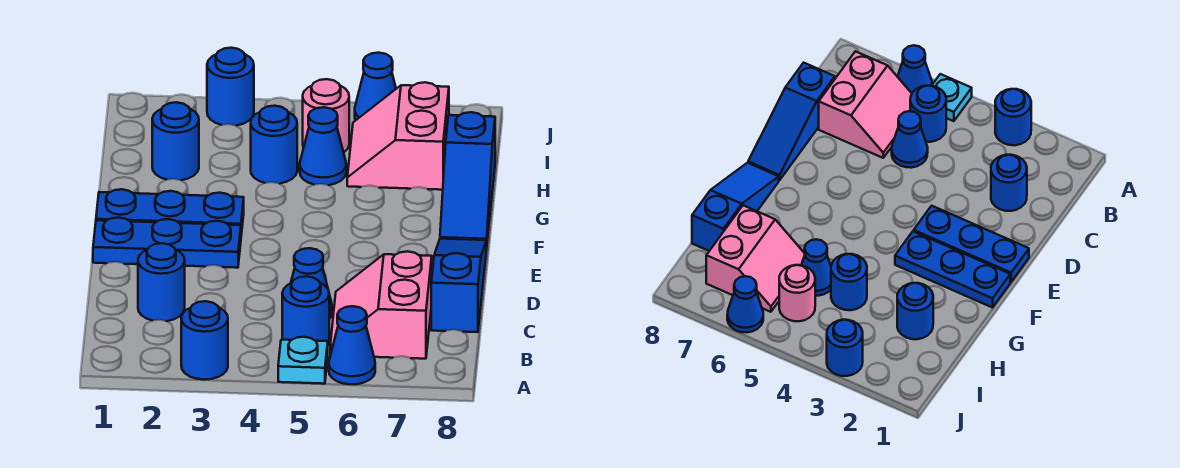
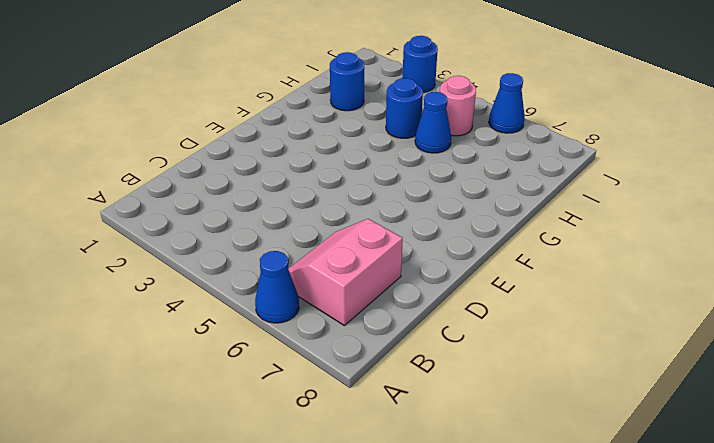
none -> blue round brick A3 level 1
none -> cyan plate A5 level 1
none -> blue round brick B5 level 1

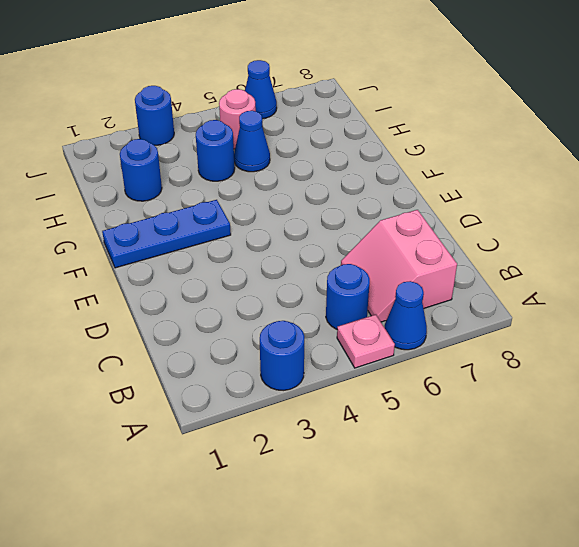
pink plate A5 level 1 -> cyan plate A5 level 1
none -> blue round brick C2 level 1
none -> blue cone C5 level 1
none -> blue slope C8:E8 level 1 top C

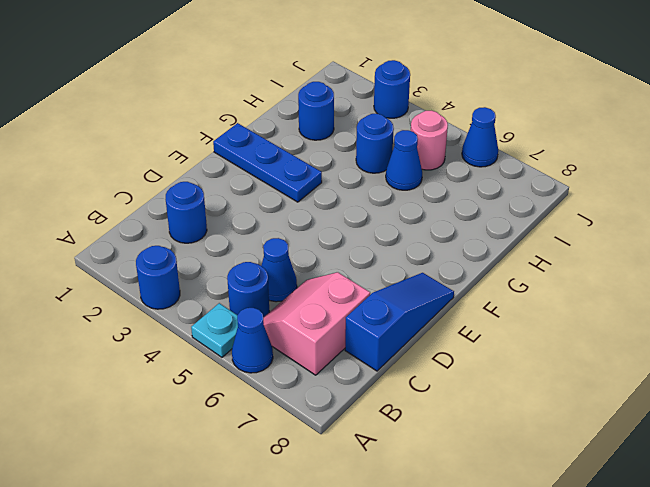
none -> blue plate E1:E3 level 1
none -> blue slope F8:H8 level 1 top H
none -> pink slope H6:I7 level 1 top 7

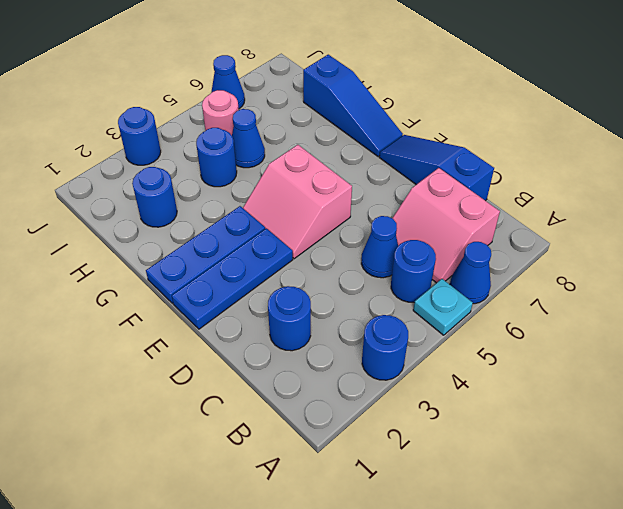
pink slope E4:F5 level 1 top 5 -> pink slope H6:I7 level 1 top 7

